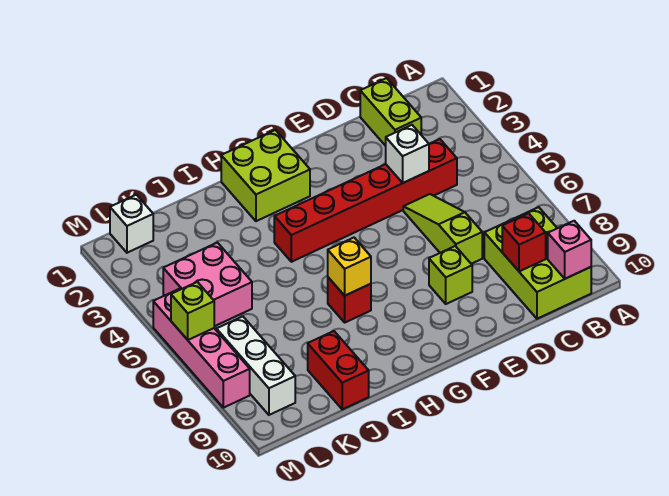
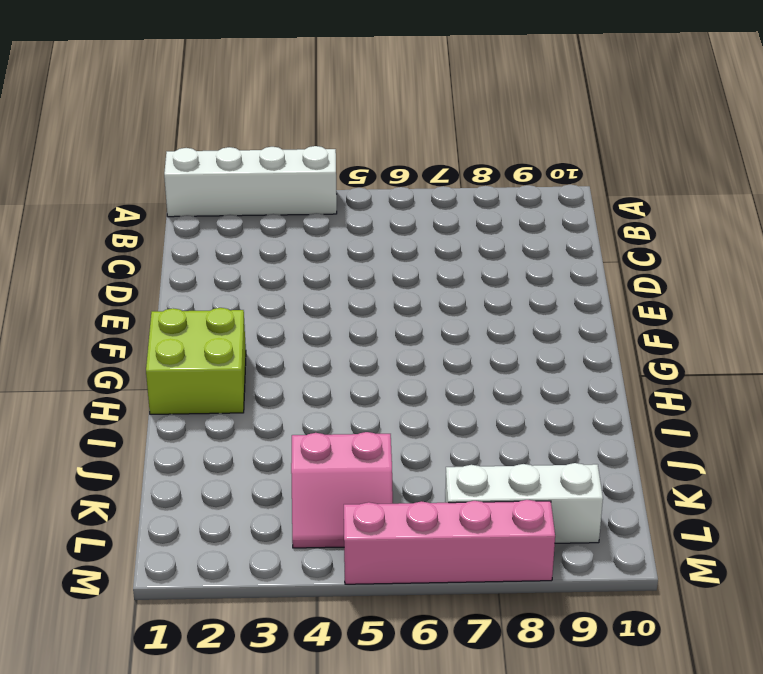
white brick A1:A4 level 1 -> none
pink slope K4:L5 level 1 top K -> pink brick K4:L5 level 1
none -> lime brick B8:C10 level 1
none -> lime brick C1:C2 level 1
none -> red brick C4:H4 level 1

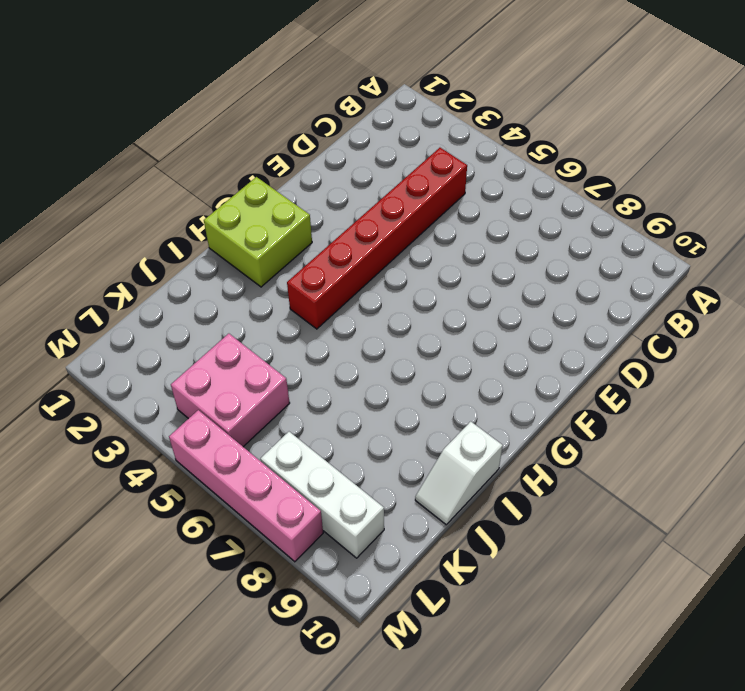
white slope I10:J10 level 1 top I -> red brick J9:J10 level 1
none -> lime brick B8:C10 level 1
none -> lime brick C1:C2 level 1
none -> lime slope D5:D7 level 1 top 7

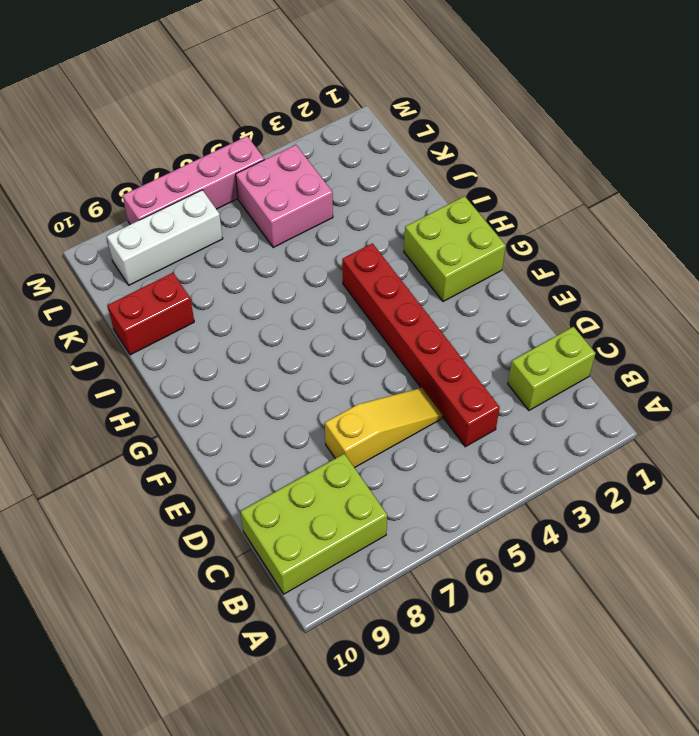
yellow slope D5:D7 level 1 top 7 -> lime slope D5:D7 level 1 top 7
none -> lime brick E8 level 1
none -> red brick H7 level 1
none -> white brick L1 level 1

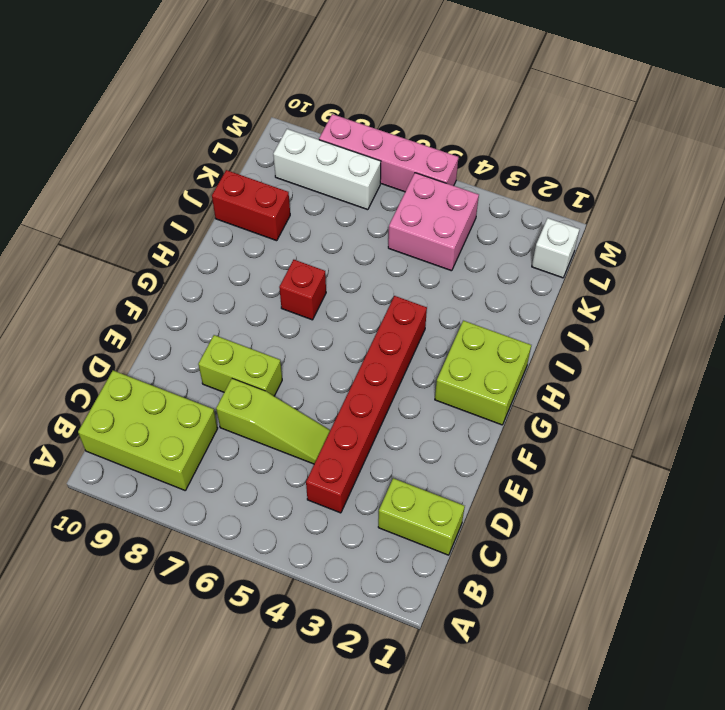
lime brick E7:E8 level 1 -> lime brick E8 level 1
none -> pink brick B10 level 2
none -> red brick C9 level 2
none -> white brick D4 level 2

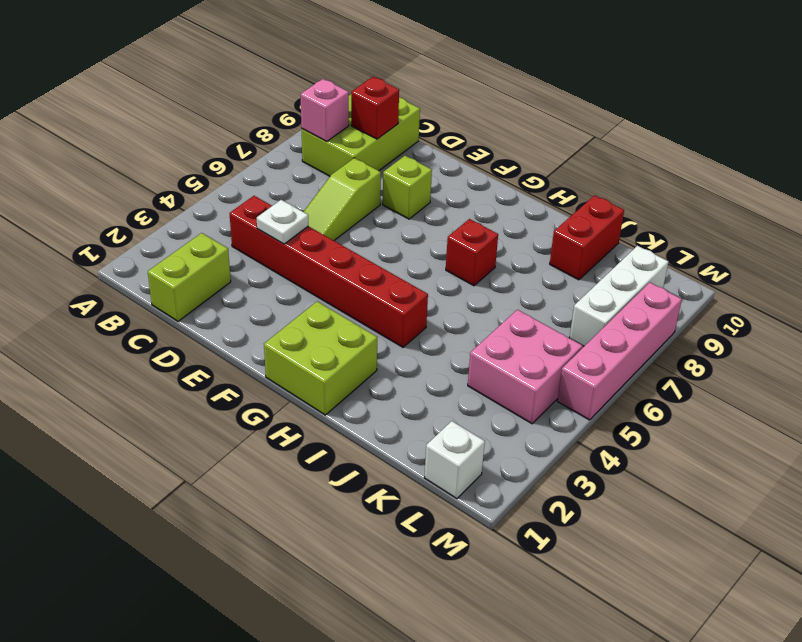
pink brick B8 level 2 -> pink brick B10 level 2
white plate D4 level 2 -> white brick D4 level 2
none -> yellow brick H7 level 2
none -> lime brick M6 level 2

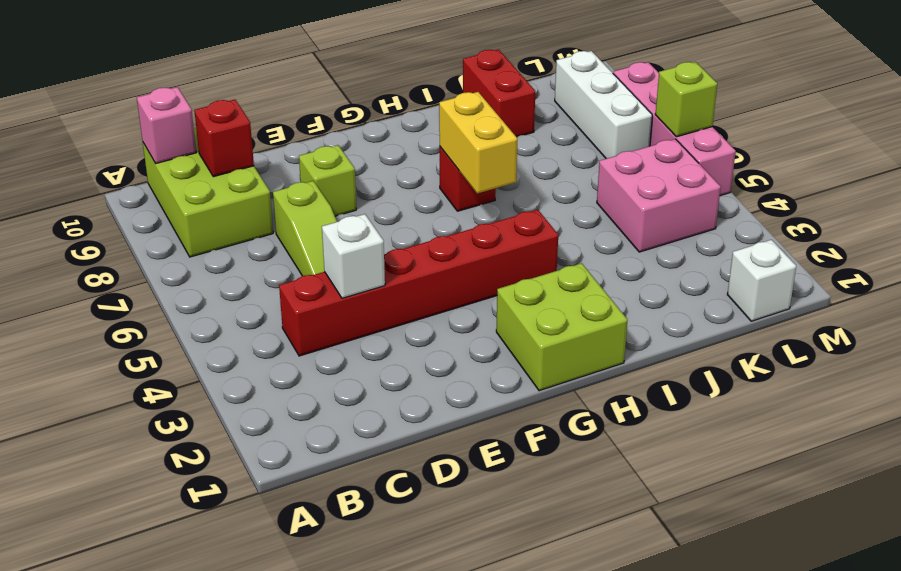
yellow brick H6:H7 level 2 -> yellow brick H7 level 2
none -> lime brick C1:C2 level 1

